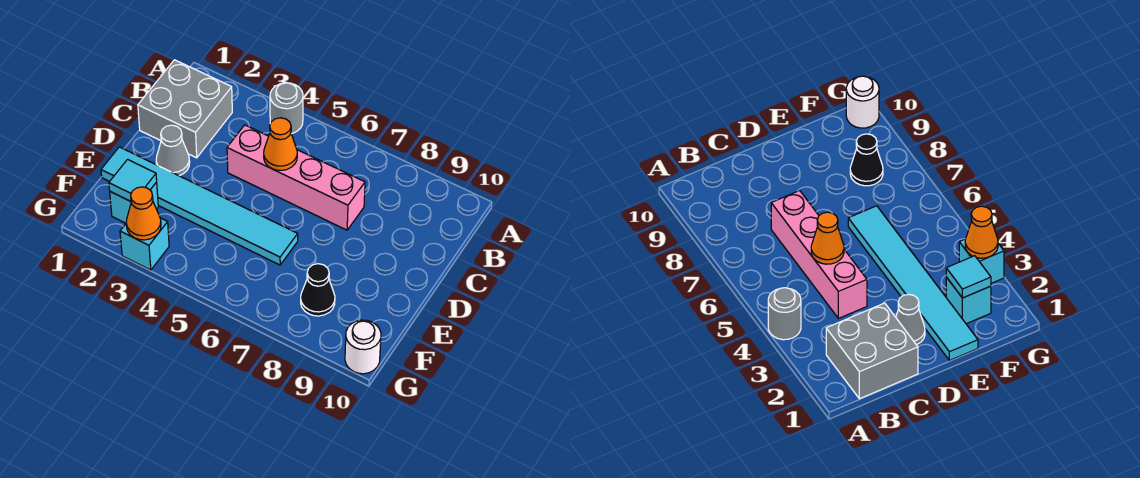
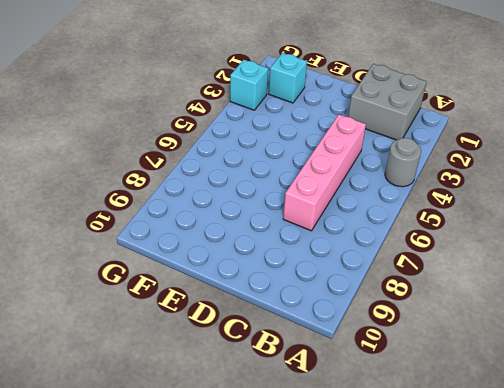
none -> grey cone D2 level 1
none -> cyan tile E1:E6 level 1
none -> black cone F8 level 1

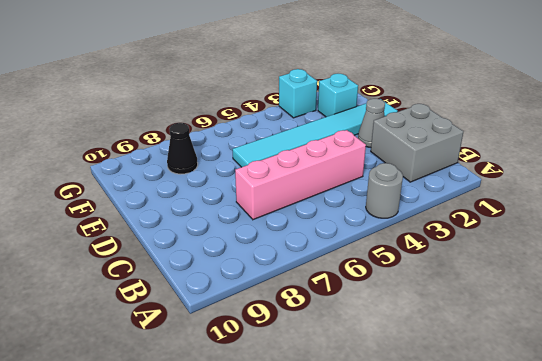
none -> white round brick G10 level 1
none -> orange cone C5 level 2
none -> cyan tile F2 level 2

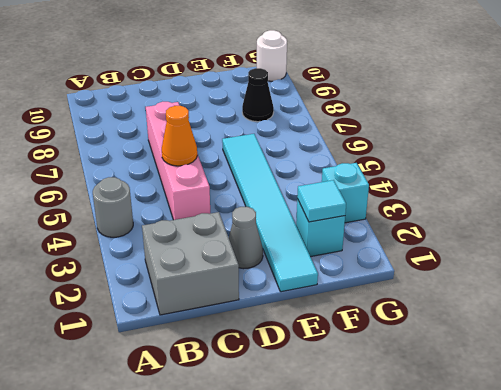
none -> orange cone G3 level 2

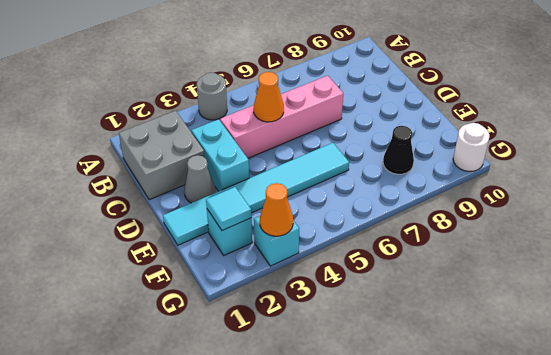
cyan brick C3:D3 level 1 -> none

